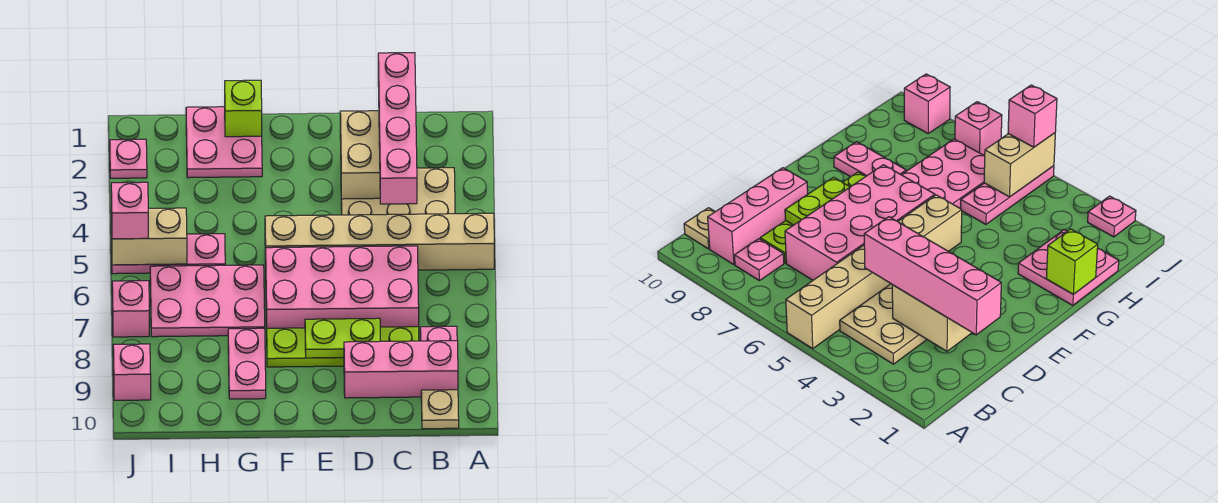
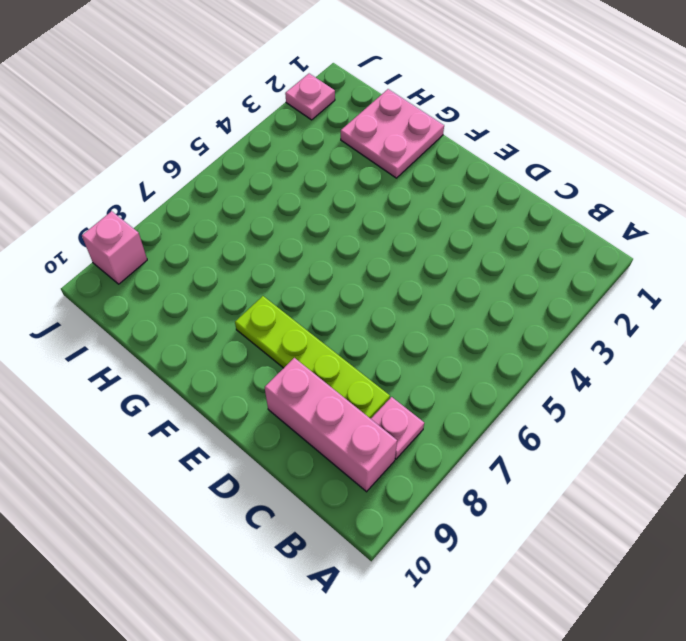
none -> tan brick A5:F5 level 1
none -> tan plate B3:D4 level 1
none -> tan plate B10 level 1

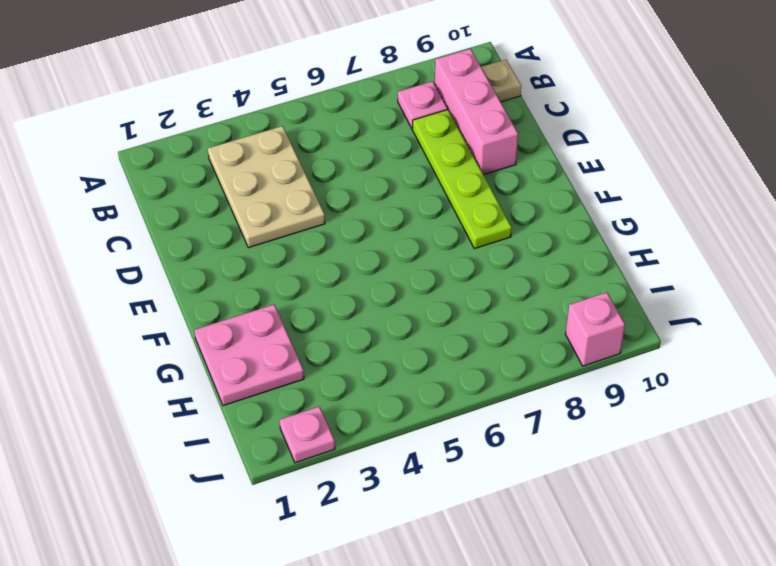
none -> tan brick A5:F5 level 1
none -> pink brick C6:F7 level 1
none -> pink plate G6:I7 level 1

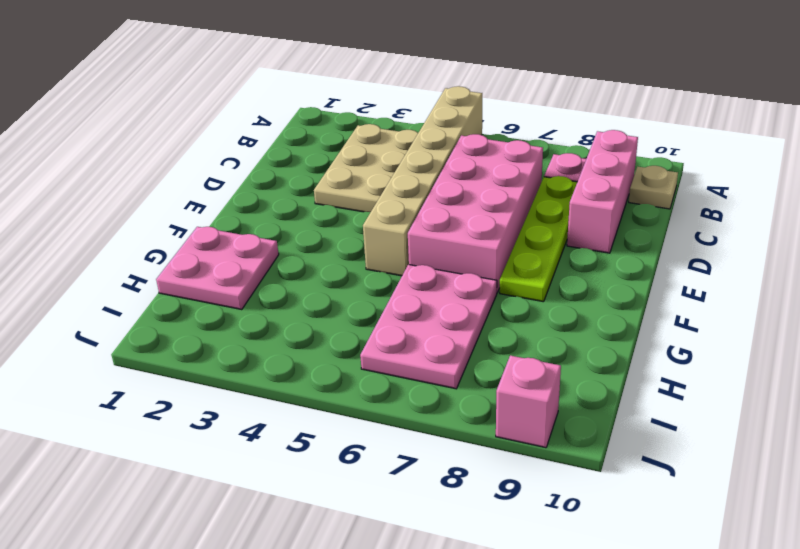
none -> pink plate G8:G9 level 1
none -> pink plate H5:J5 level 1
none -> pink plate J2 level 1

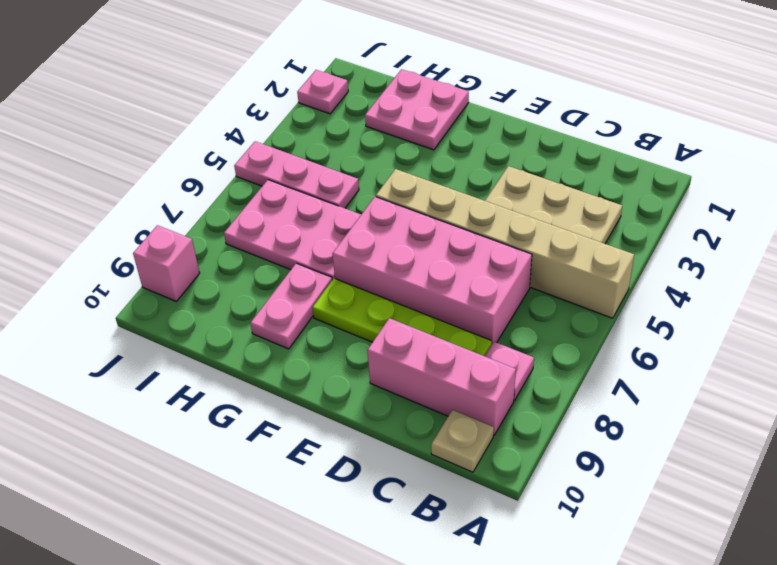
none -> pink brick J7 level 1
none -> tan brick C2:D3 level 2
none -> lime plate D8:E8 level 2

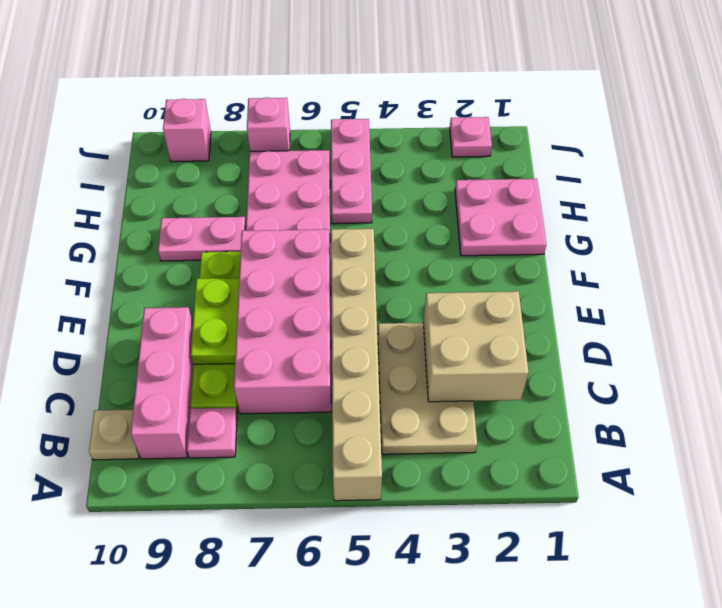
none -> lime brick G1 level 2
none -> tan brick I5:J5 level 2
none -> pink brick C1:C4 level 3

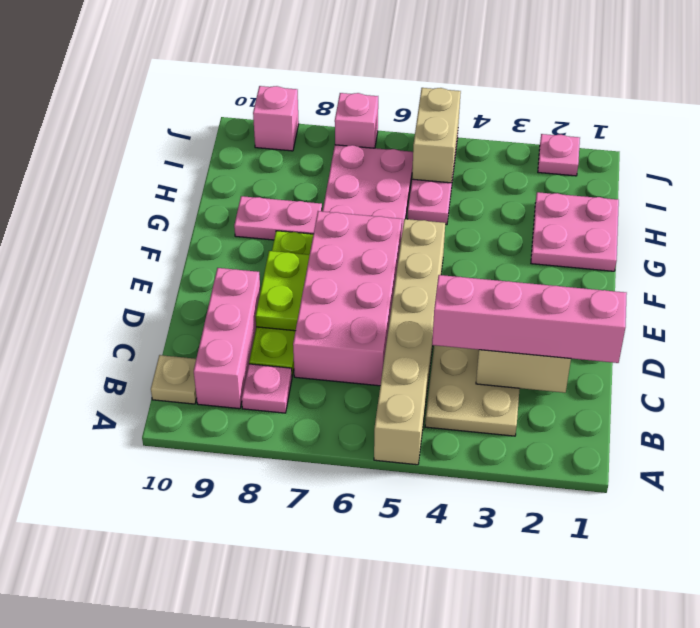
none -> lime brick G1 level 2
none -> pink brick J5 level 3

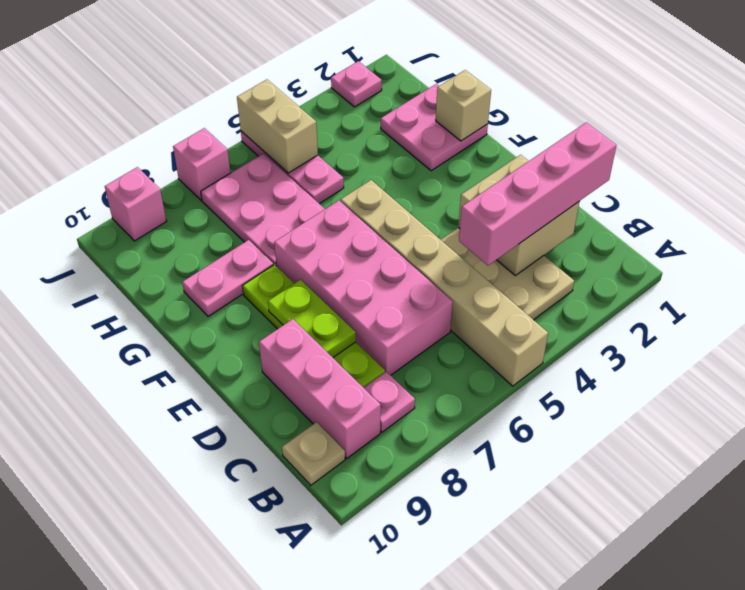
tan brick G1 level 2 -> lime brick G1 level 2
none -> pink brick J5 level 3

